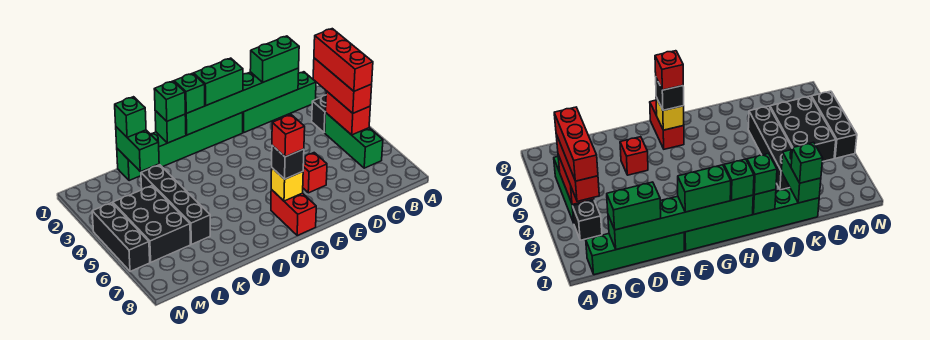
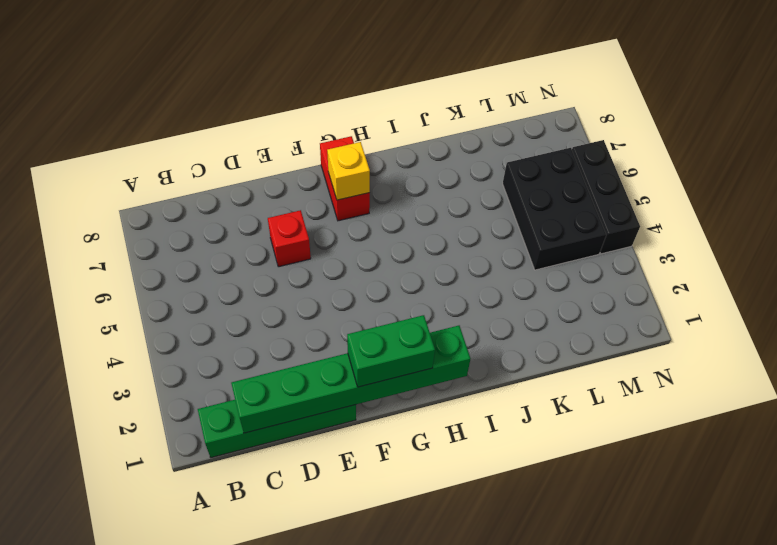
none -> black brick B3 level 1
none -> green brick B4:B6 level 1
none -> green brick F1:K1 level 1

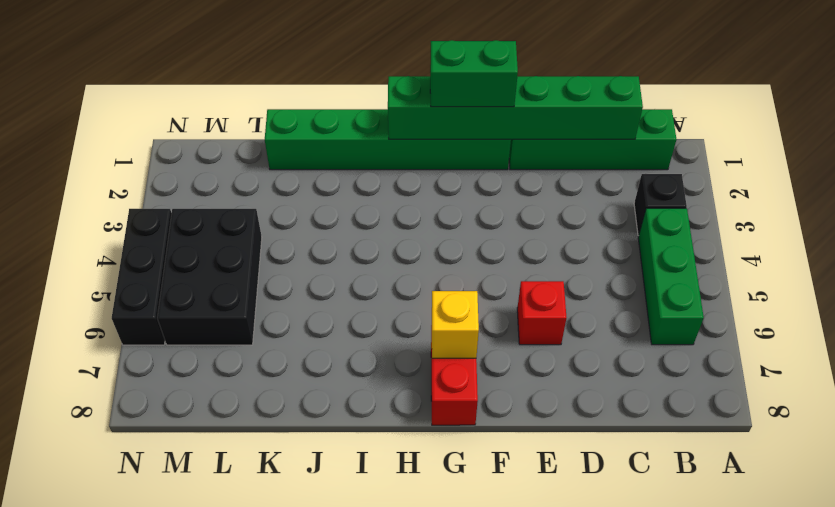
none -> black brick K3:K6 level 1
none -> red brick B4:B5 level 2
none -> green brick I1 level 2

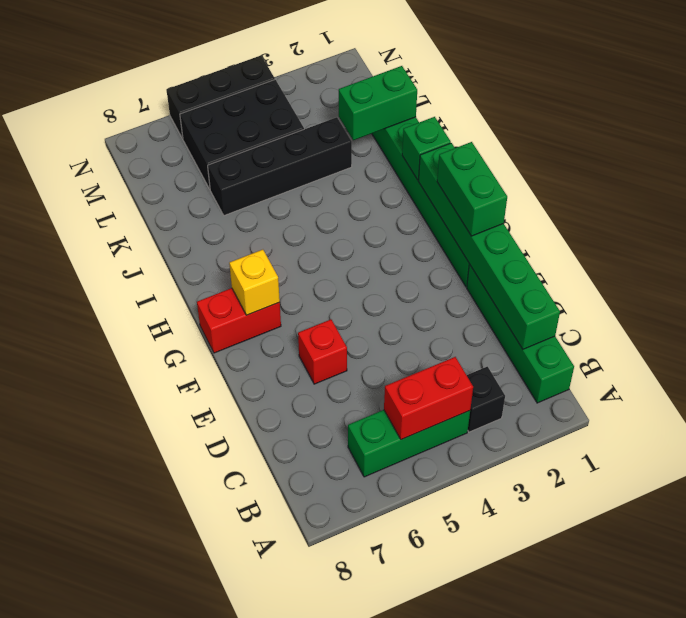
none -> red brick B3:B5 level 3
none -> green brick C1:D1 level 3
none -> black brick G7 level 3

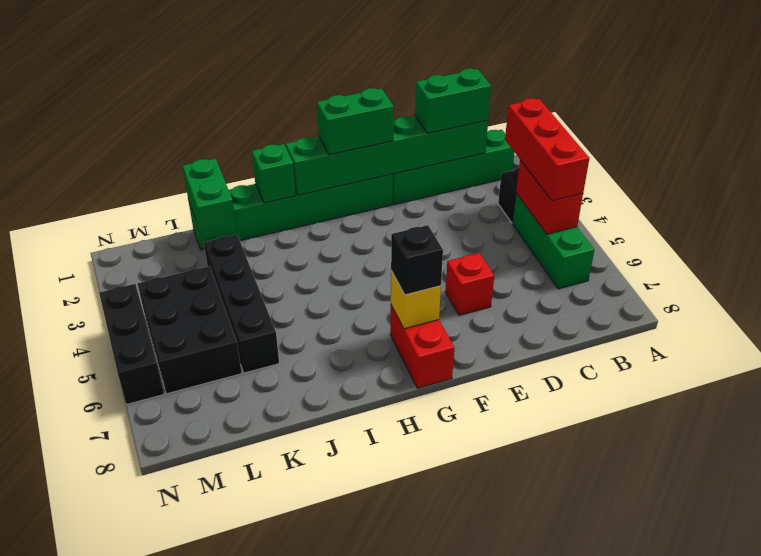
none -> green brick H1 level 3
none -> green brick I1 level 3
none -> green brick K1 level 3

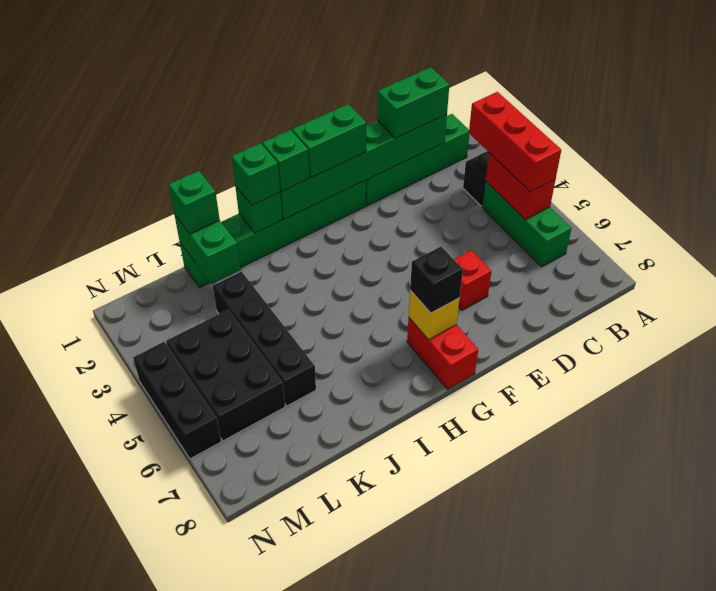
none -> red brick B3:B5 level 4
none -> red brick G7 level 4

